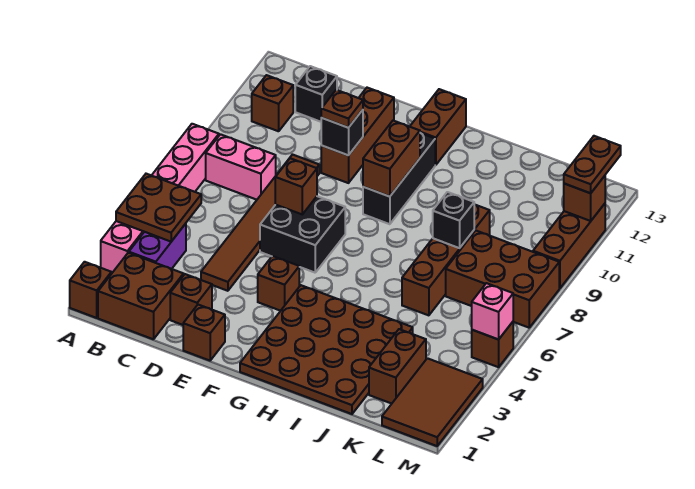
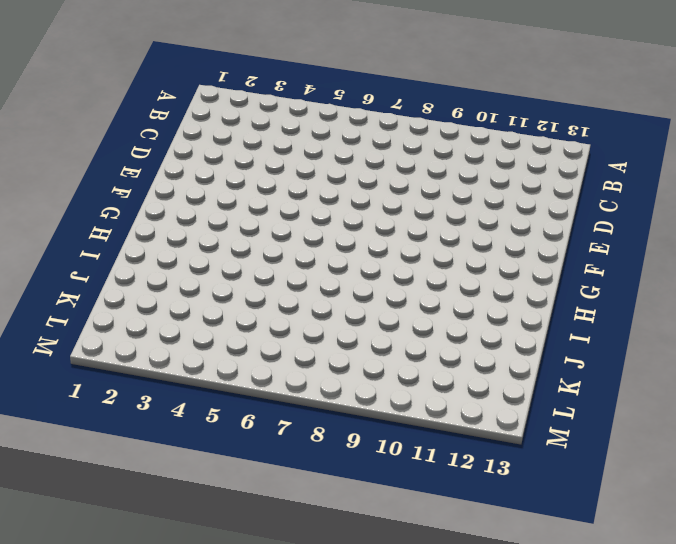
none -> brown brick A1 level 1
none -> pink brick A3:A8 level 1
none -> brown brick B1:C2 level 1
none -> purple brick B3:B4 level 1

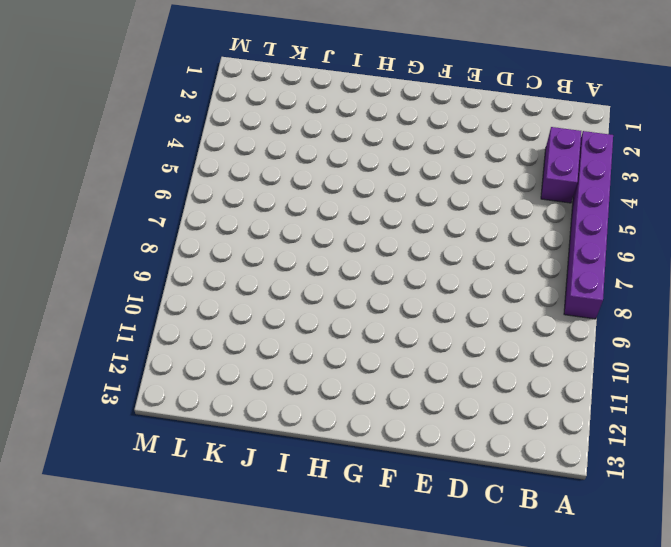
purple brick A3:A8 level 1 -> pink brick A3:A8 level 1
none -> brown brick A1 level 1
none -> brown brick B1:C2 level 1
none -> pink brick B8:C8 level 1
none -> brown brick B11 level 1

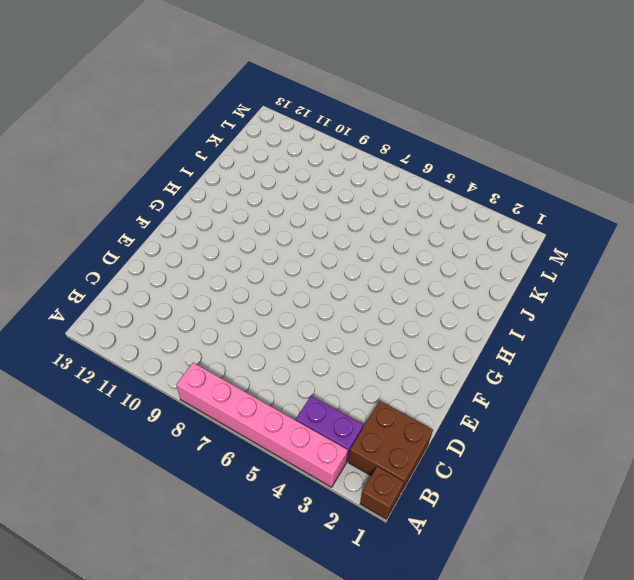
none -> pink brick B8:C8 level 1
none -> brown brick B11 level 1
none -> black brick C12 level 1
none -> brown brick D2 level 1

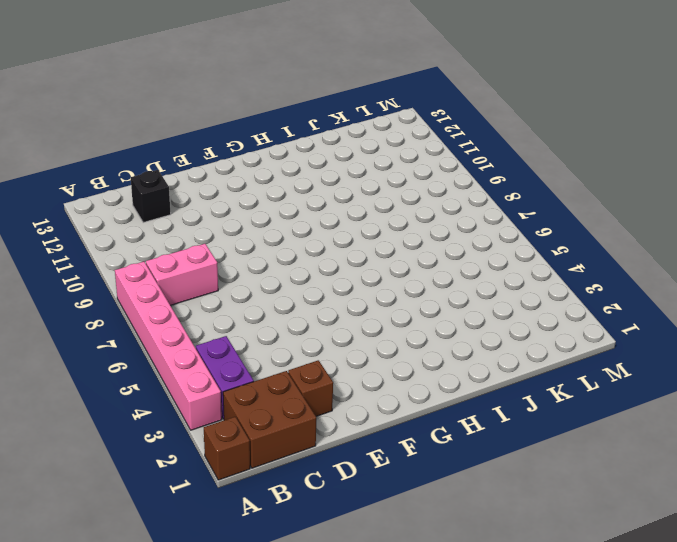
none -> brown brick B11 level 1
none -> brown tile D4:D9 level 1
none -> brown brick E1 level 1
none -> black brick E6:F7 level 1

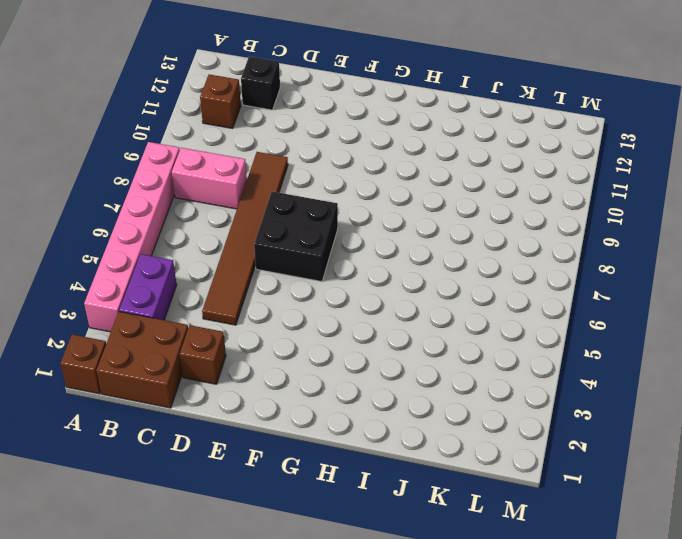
none -> brown brick E1 level 1
none -> brown brick E10:E12 level 1
none -> brown brick F4 level 1
none -> brown plate G1:J4 level 1

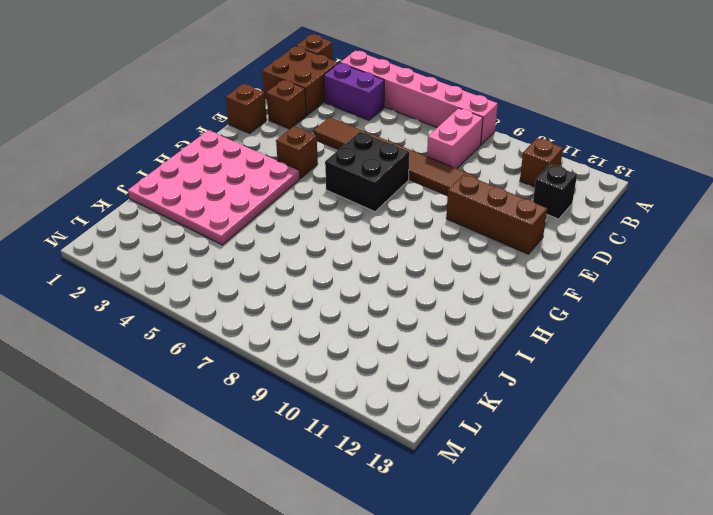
pink plate G1:J4 level 1 -> brown plate G1:J4 level 1
none -> black brick G9:G11 level 1
none -> brown brick G12:G13 level 1
none -> brown brick J6:J9 level 1
none -> brown brick K2:K3 level 1

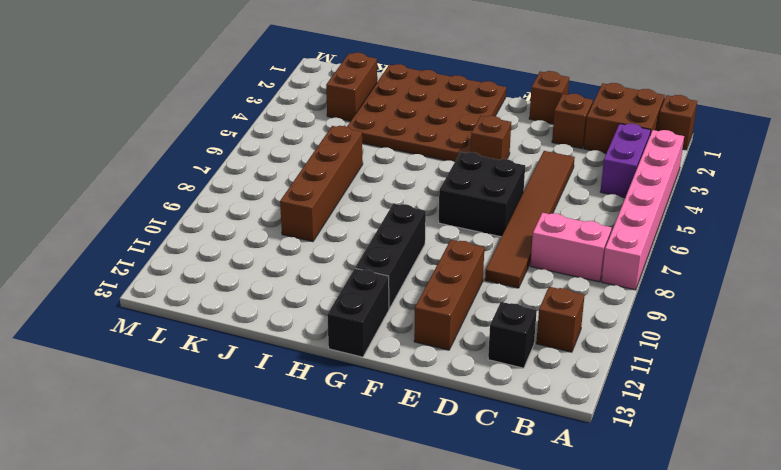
black brick G12:G13 level 1 -> brown brick G12:G13 level 1
none -> brown brick K7:M8 level 1
none -> brown tile L1:M3 level 1
none -> brown brick M5 level 1
none -> brown brick M9:M11 level 1

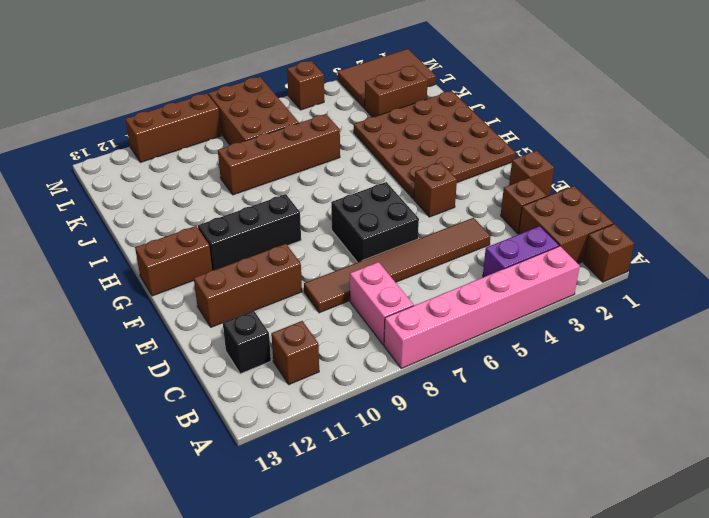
none -> brown plate A4:B5 level 2
none -> brown brick E7 level 2
none -> black brick E10 level 2
none -> brown brick G9:G10 level 2

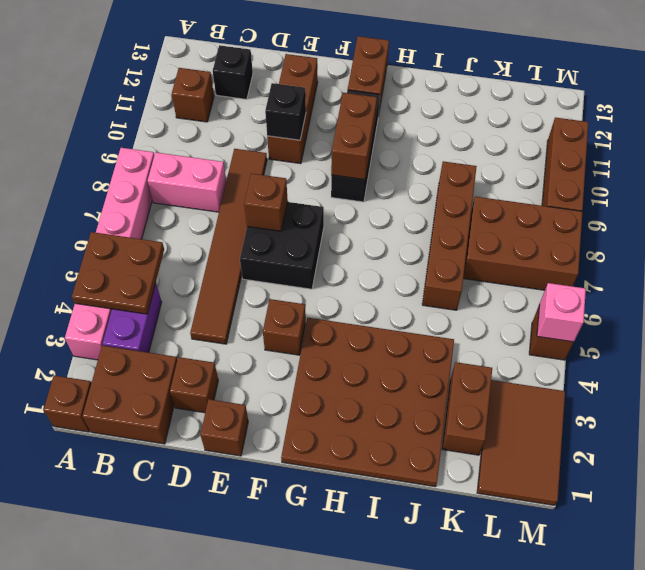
none -> black brick J8 level 2
none -> brown brick M11 level 2
none -> brown plate E10 level 3
none -> brown plate M11:M12 level 3

